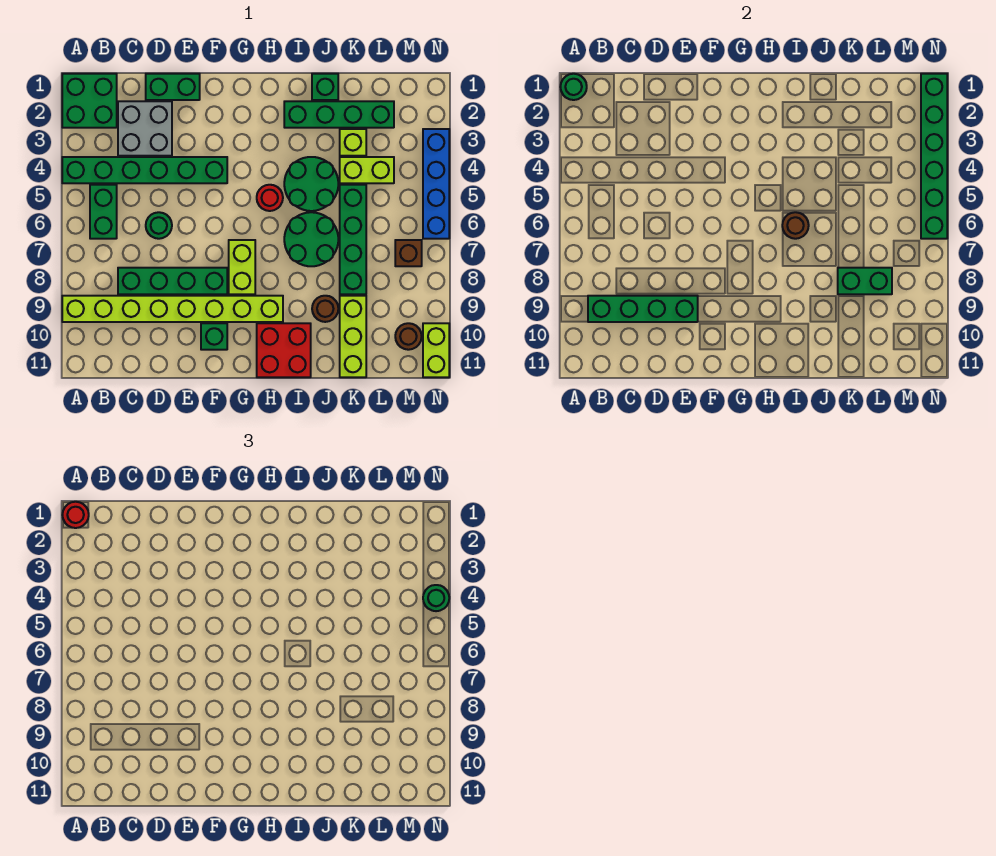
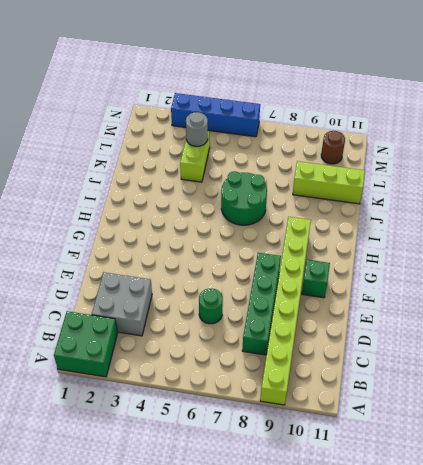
grey round brick L4 level 2 -> none
none -> green brick A4:F4 level 1
none -> green brick B5:B6 level 1
none -> green brick D1:E1 level 1
none -> lime brick G7:G8 level 1

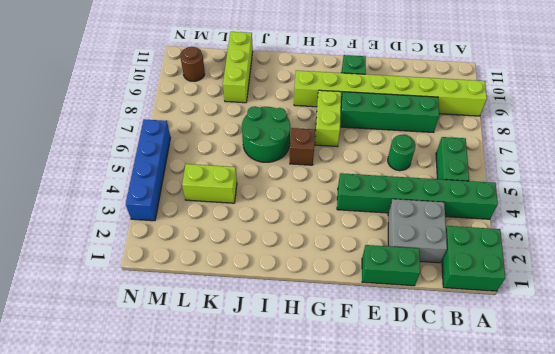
brown brick H6 level 1 -> brown brick M7 level 1
none -> red round brick H5 level 1
none -> red brick H10:I11 level 1
none -> green brick I2:L2 level 1
none -> green round brick I4:J5 level 1

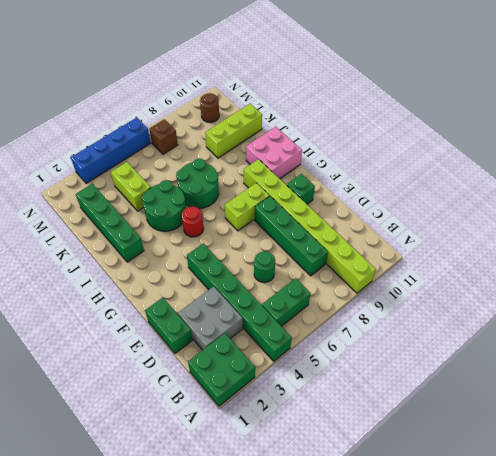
pink brick H10:I11 level 1 -> red brick H10:I11 level 1
none -> green brick J1 level 1
none -> brown round brick J9 level 1
none -> lime brick K3 level 1
none -> green brick K5:K8 level 1

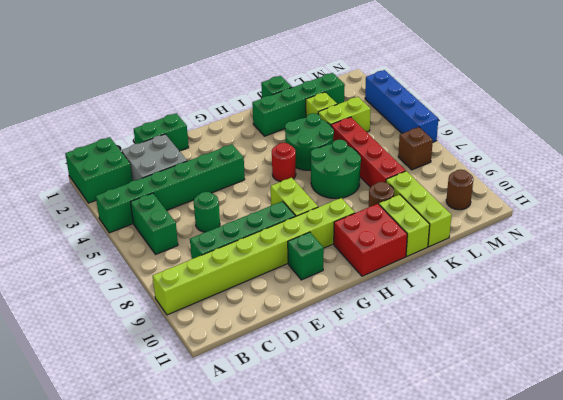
lime brick J10:J11 level 1 -> lime brick N10:N11 level 1
red brick K5:K8 level 1 -> green brick K5:K8 level 1
none -> green round brick A1 level 2
none -> green brick B9:E9 level 2
none -> brown round brick I6 level 2
none -> green brick K8:L8 level 2

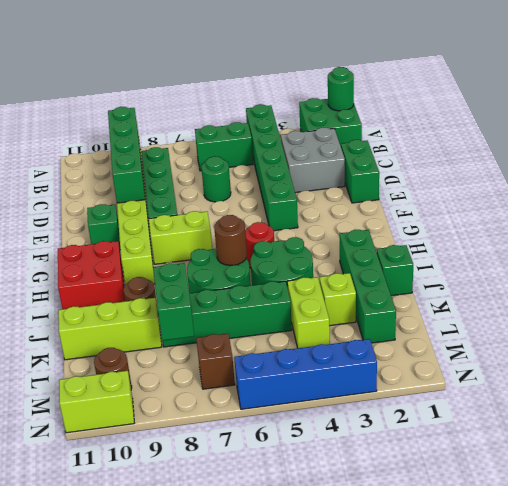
none -> green brick N1:N6 level 2
none -> red round brick A1 level 3
none -> green round brick N4 level 3

